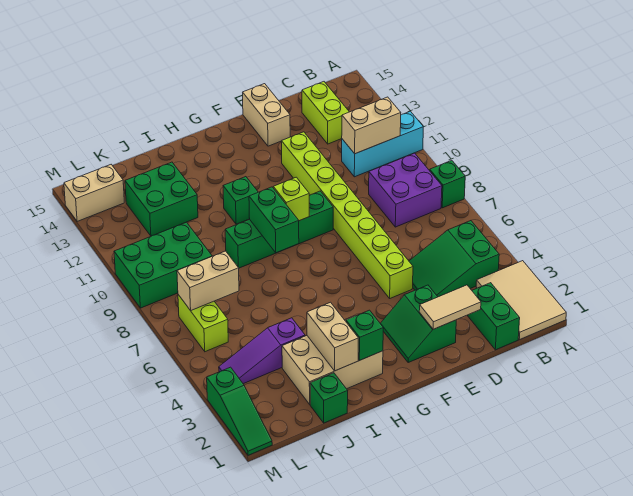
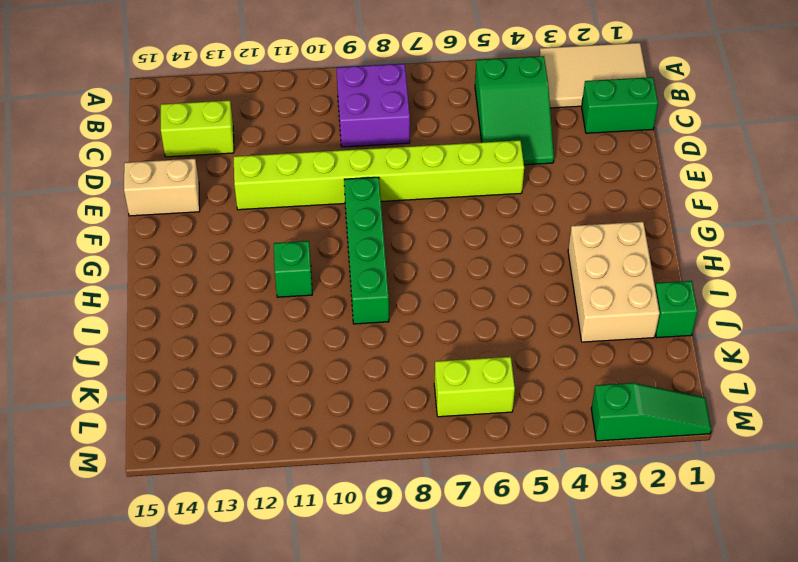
none -> green brick A8 level 1
none -> cyan brick A11:C11 level 1
none -> green slope E2:F3 level 1 top E

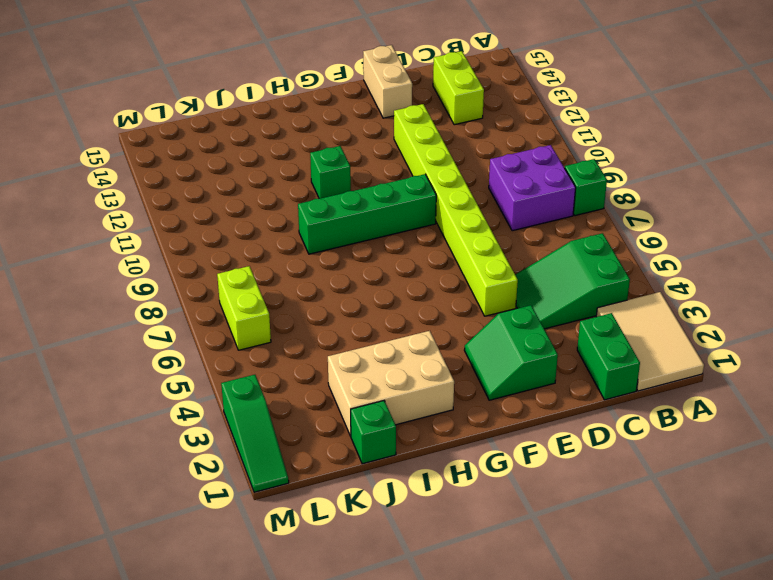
none -> cyan brick A11:C11 level 1
none -> purple slope J4:L4 level 1 top J
none -> green brick J12:K13 level 1

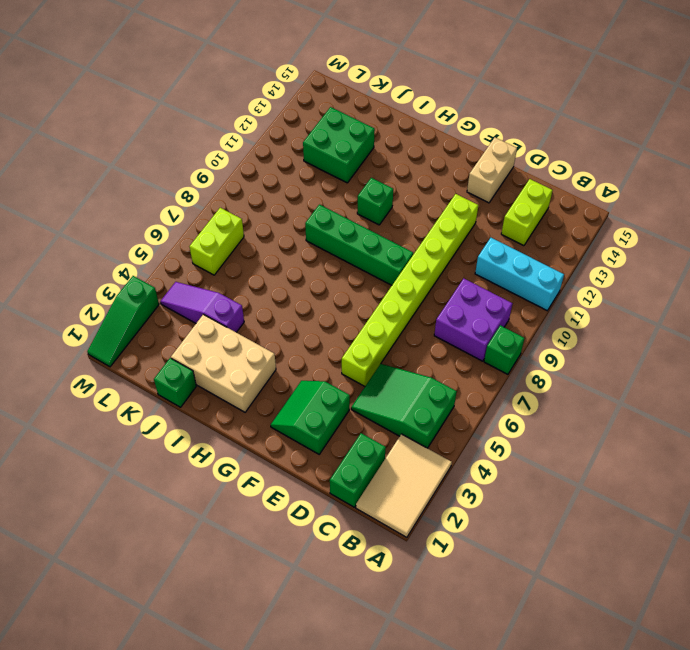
none -> green brick K9:M10 level 1
none -> tan brick L14:M14 level 1
none -> tan brick B11:C11 level 2

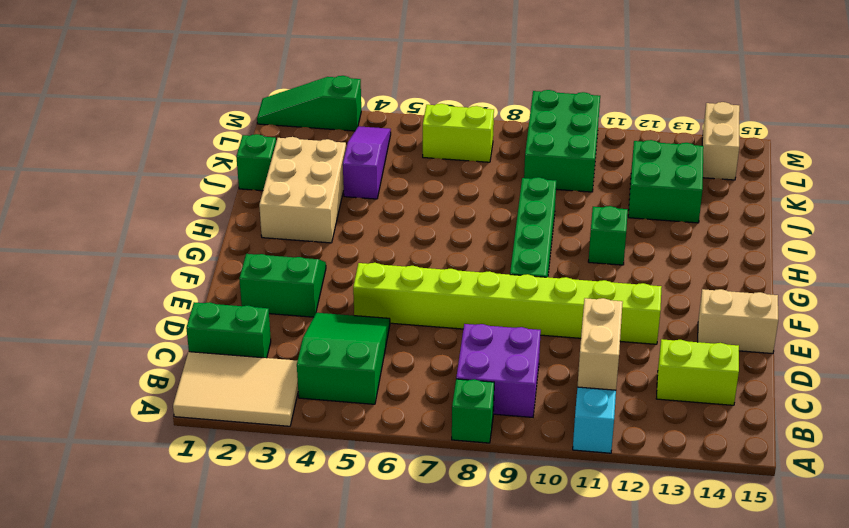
none -> tan tile D2:E2 level 2
none -> lime brick G9 level 2
none -> green brick H2 level 2

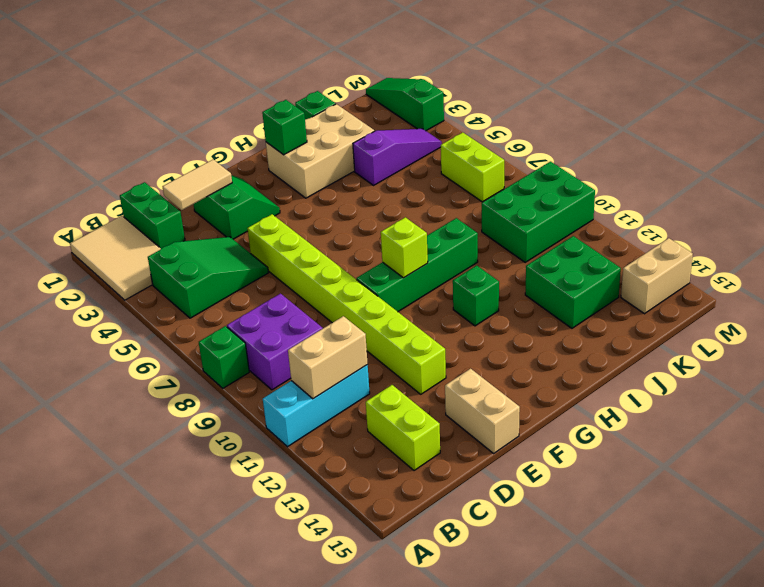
none -> green brick H8:H9 level 2
none -> tan brick I2:I3 level 2
none -> tan brick K7:L7 level 2

